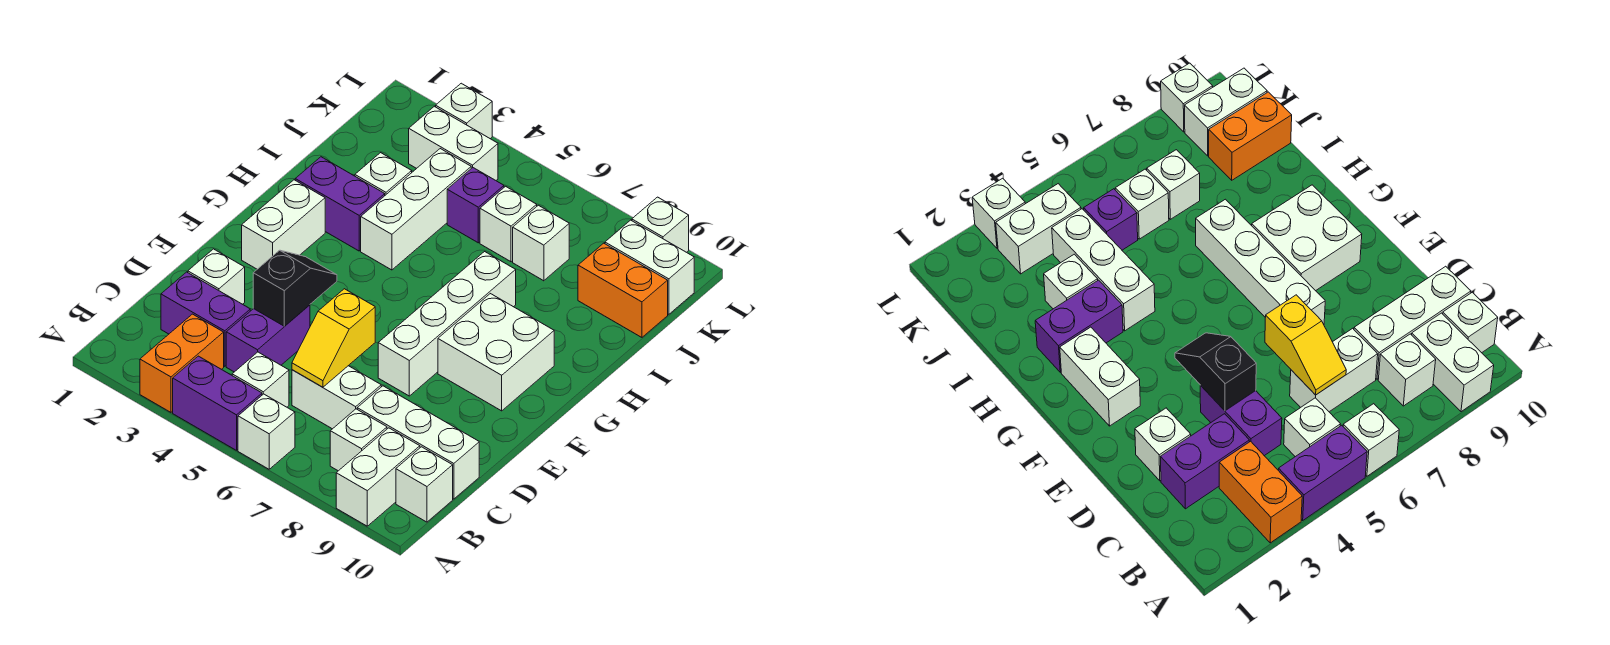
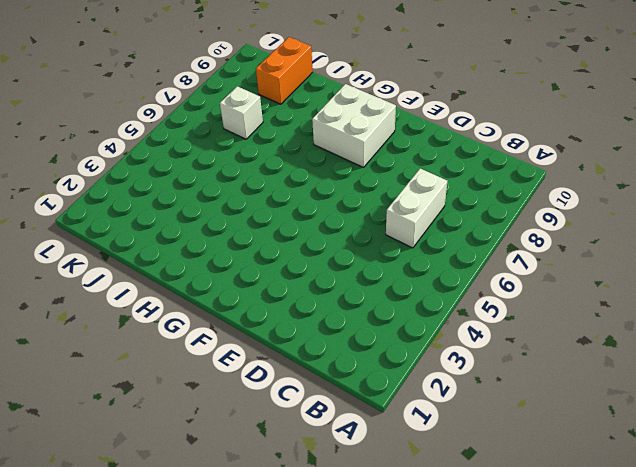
none -> orange brick A3:B3 level 1
none -> purple brick A4:A5 level 1
none -> white brick A6 level 1

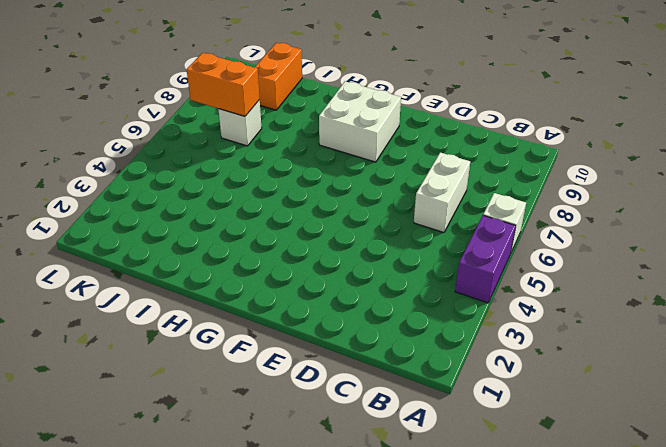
orange brick J7:K7 level 2 -> orange brick A3:B3 level 1
none -> white brick A9:B9 level 1
none -> white brick B5 level 1
none -> white brick B8 level 1

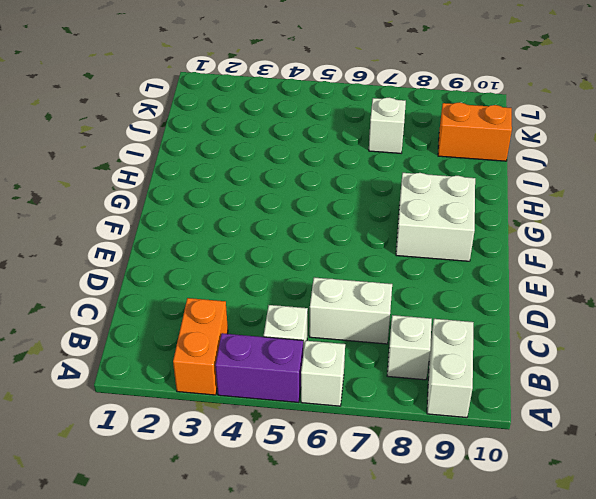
none -> white brick B10 level 1
none -> purple brick C2:C3 level 1
none -> purple brick C4:D4 level 1

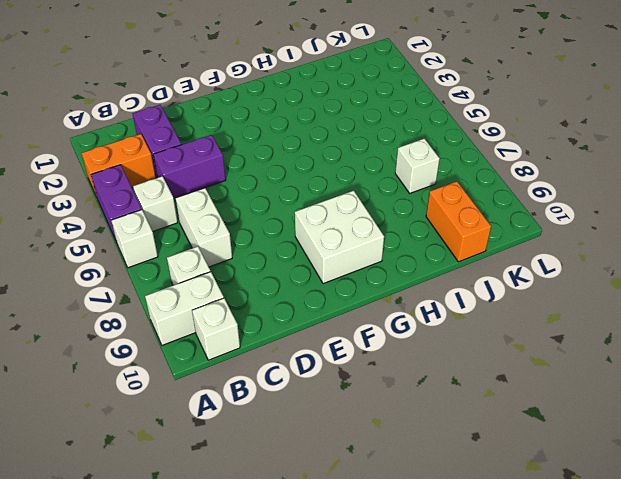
none -> white brick C8:C10 level 1
none -> white brick D2 level 1
none -> white brick E7:H7 level 1

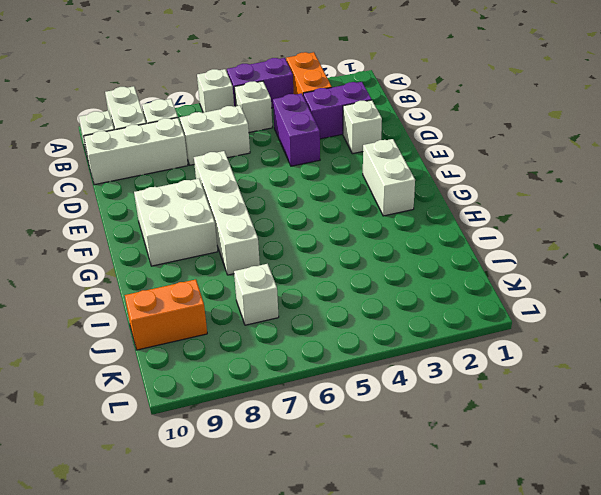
none -> purple brick H2:H3 level 1
none -> white brick H4:J4 level 1
none -> white brick I3 level 1

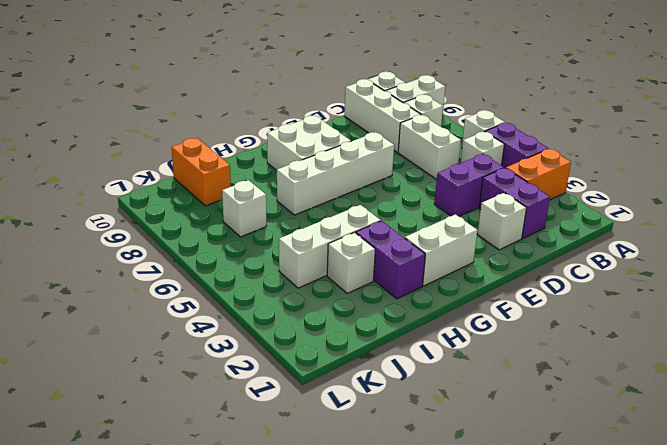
none -> purple brick J5 level 1
none -> white brick J6 level 1
none -> white brick K3:K4 level 1

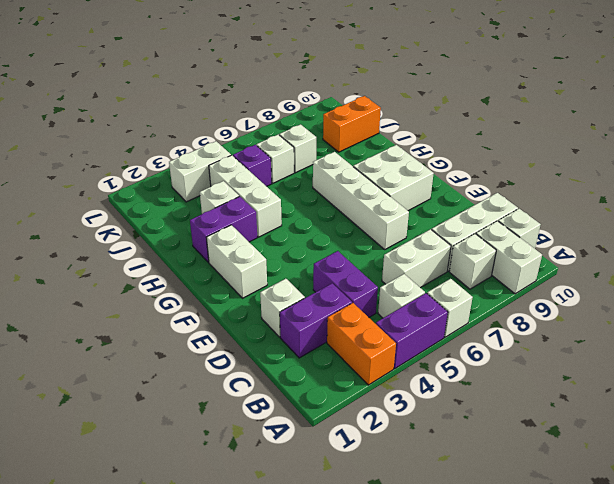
none -> white brick K9:K10 level 1
none -> white brick L3 level 1
none -> white brick L9 level 1

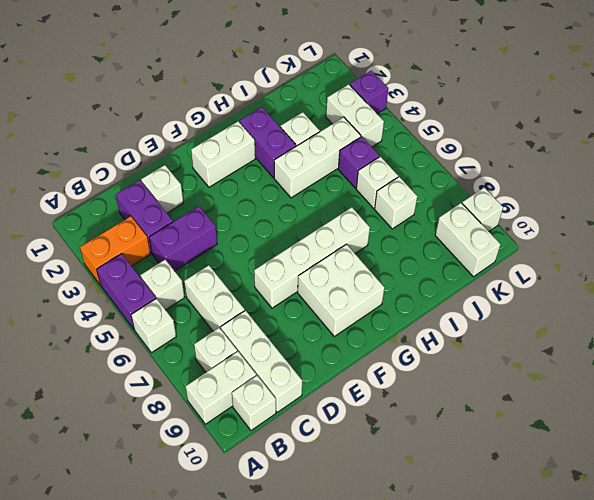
purple brick L3 level 1 -> white brick L3 level 1
none -> orange brick J9:J10 level 1
none -> yellow slope C6:D6 level 2 top D
none -> black slope D4:E4 level 2 top D

